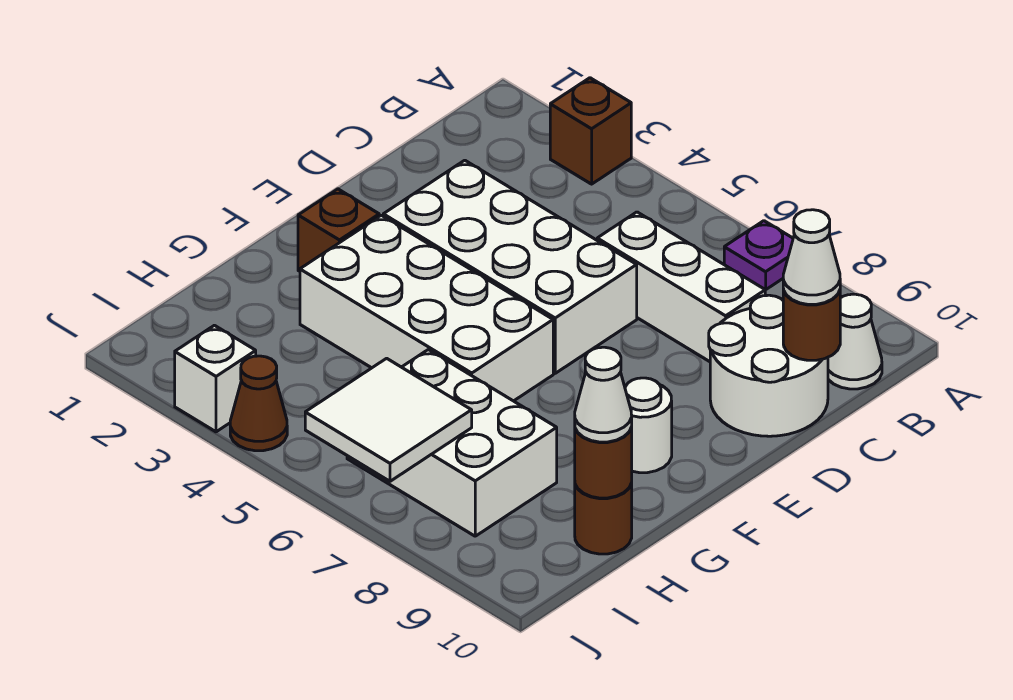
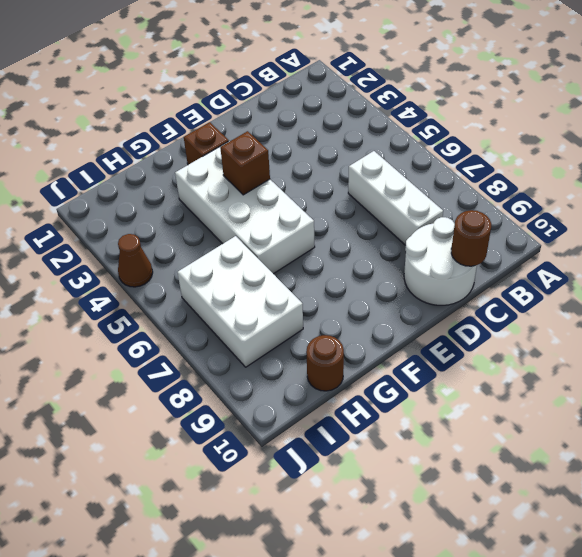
brown brick F4 level 2 -> brown brick A3 level 1
none -> purple plate A7 level 1
none -> white cone B10 level 1
none -> white brick D3:E6 level 1

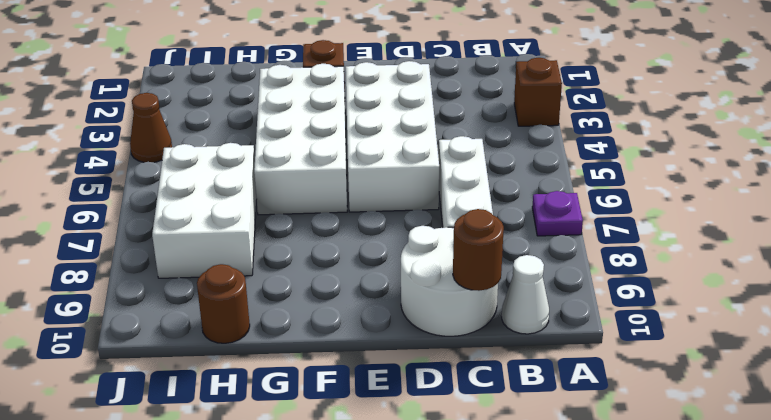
none -> white round brick F9 level 1
none -> white brick J3 level 1
none -> brown round brick H10 level 2

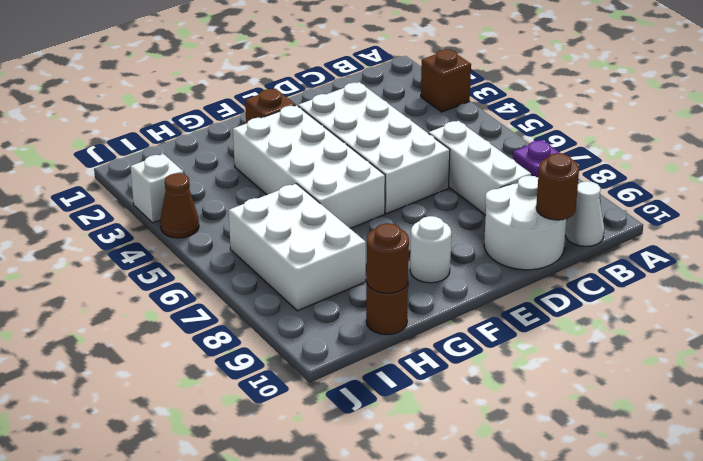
none -> white tile I6:J7 level 2
none -> white cone C10 level 3
none -> white cone H10 level 3

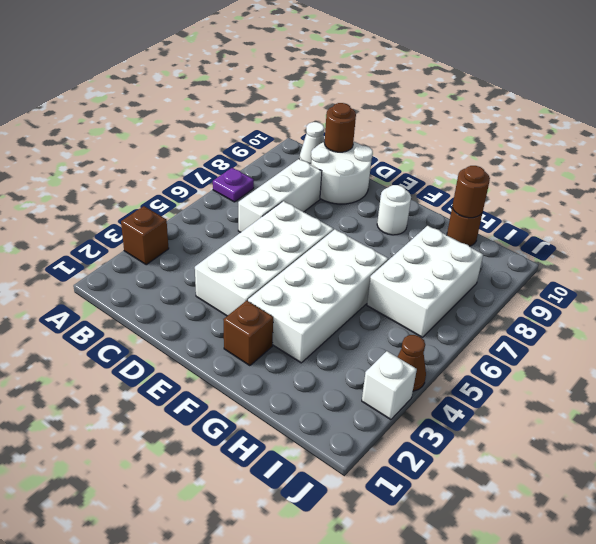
none -> white tile I6:J7 level 2
none -> white cone C10 level 3
none -> white cone H10 level 3

